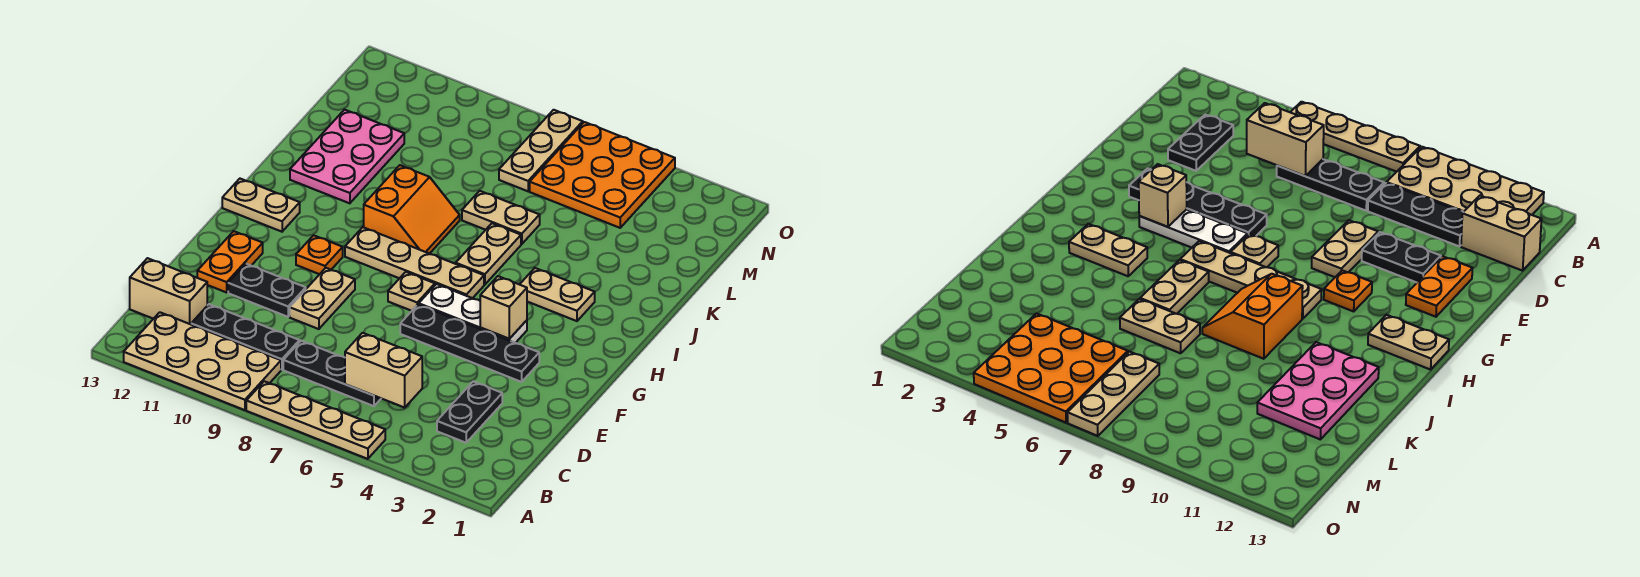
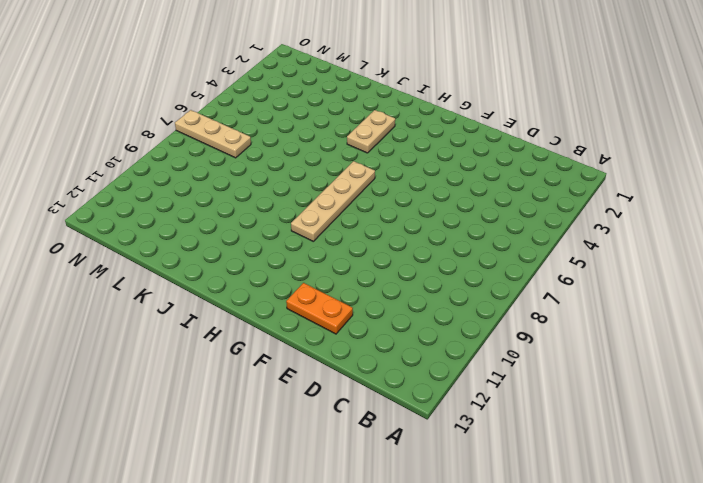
none -> tan plate A5:A8 level 1
none -> tan plate A9:B12 level 1
none -> black plate C3:D3 level 1

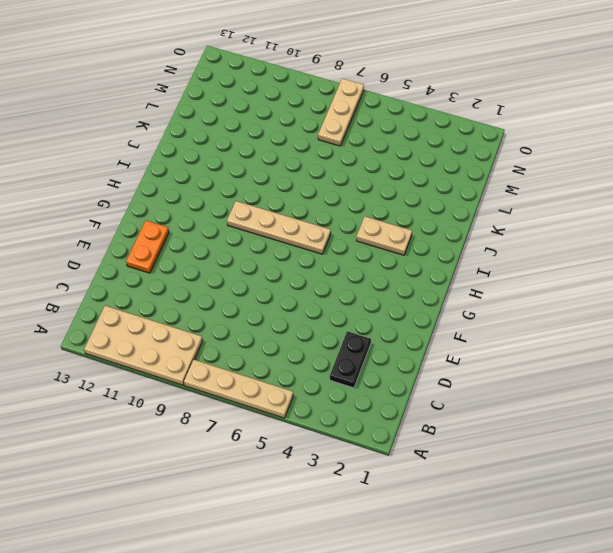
none -> black plate C6:C8 level 1
none -> black plate C9:C11 level 1
none -> tan brick C12:C13 level 1

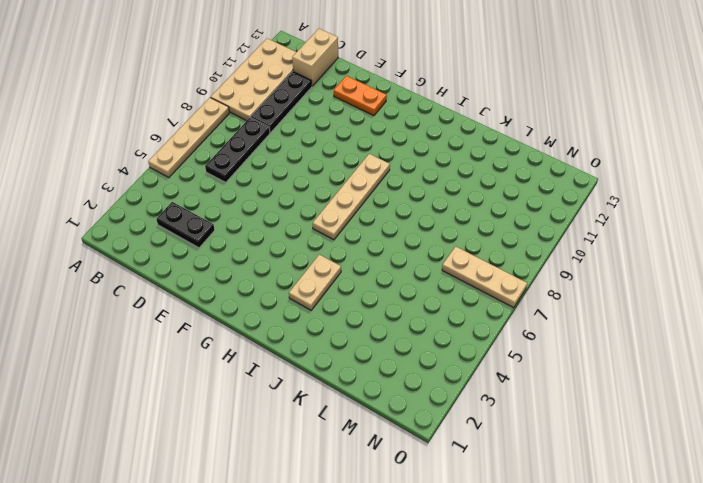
none -> tan plate E9:F9 level 1
none -> black plate E10:E11 level 1
none -> black plate F3:F6 level 1

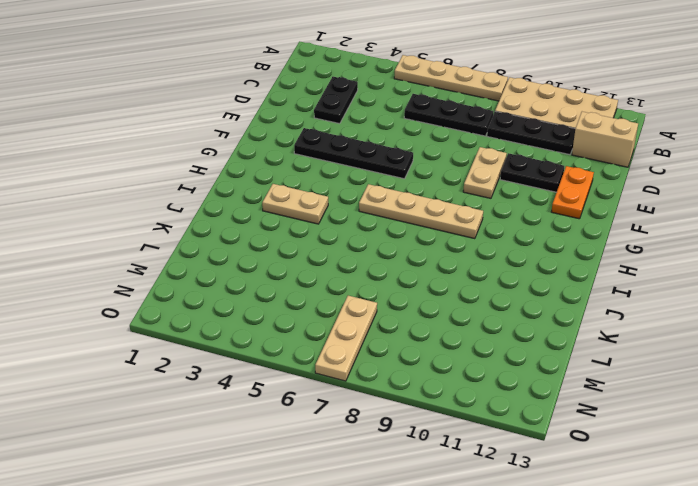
none -> white plate G4:G6 level 1
none -> tan plate G7 level 1
none -> orange plate G10 level 1

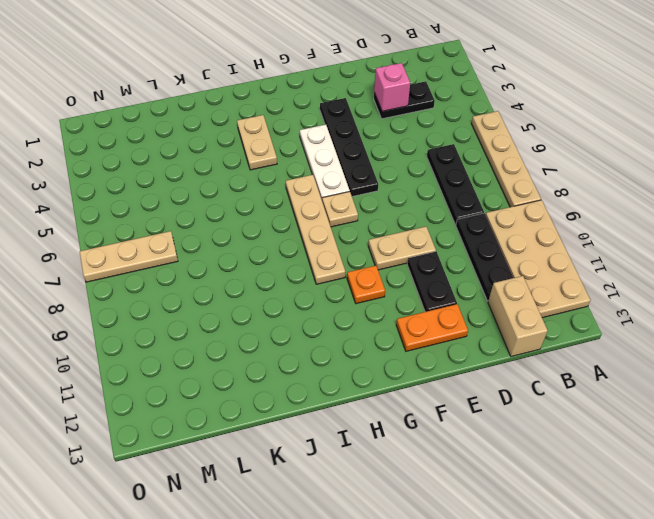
pink brick D3 level 2 -> none
none -> tan plate H12:H13 level 1
none -> tan plate I6:J6 level 1
none -> orange slope I8:J9 level 1 top 9

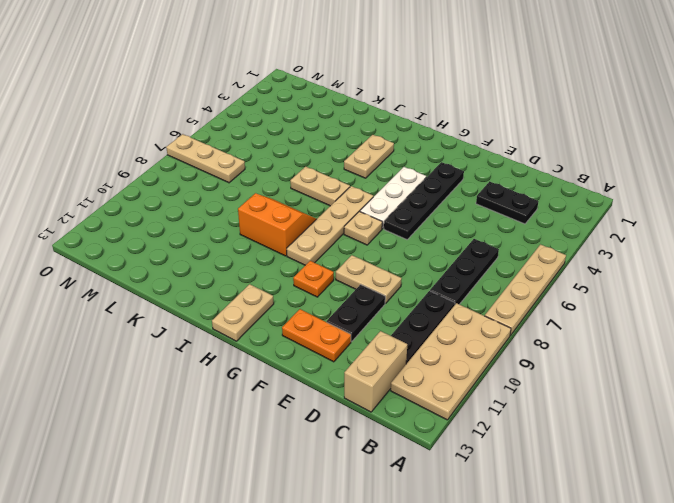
none -> pink plate J11:L12 level 1
none -> tan plate K6:K7 level 1
none -> orange plate M4:O6 level 1

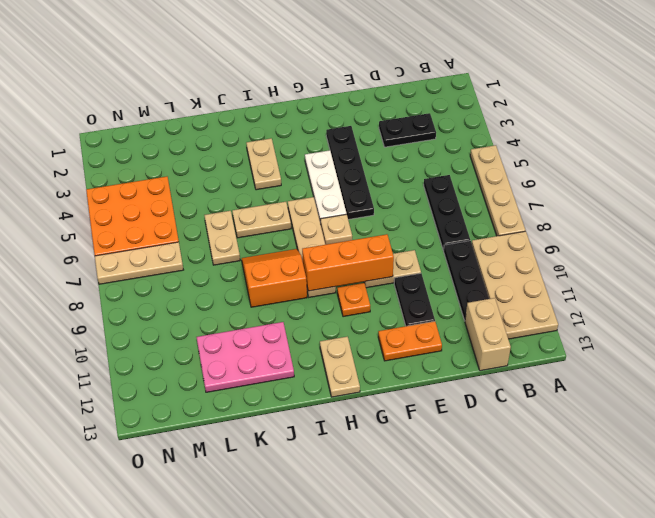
orange brick F9:H9 level 2 -> none
none -> tan brick C5:C6 level 2
none -> tan brick G4 level 2

